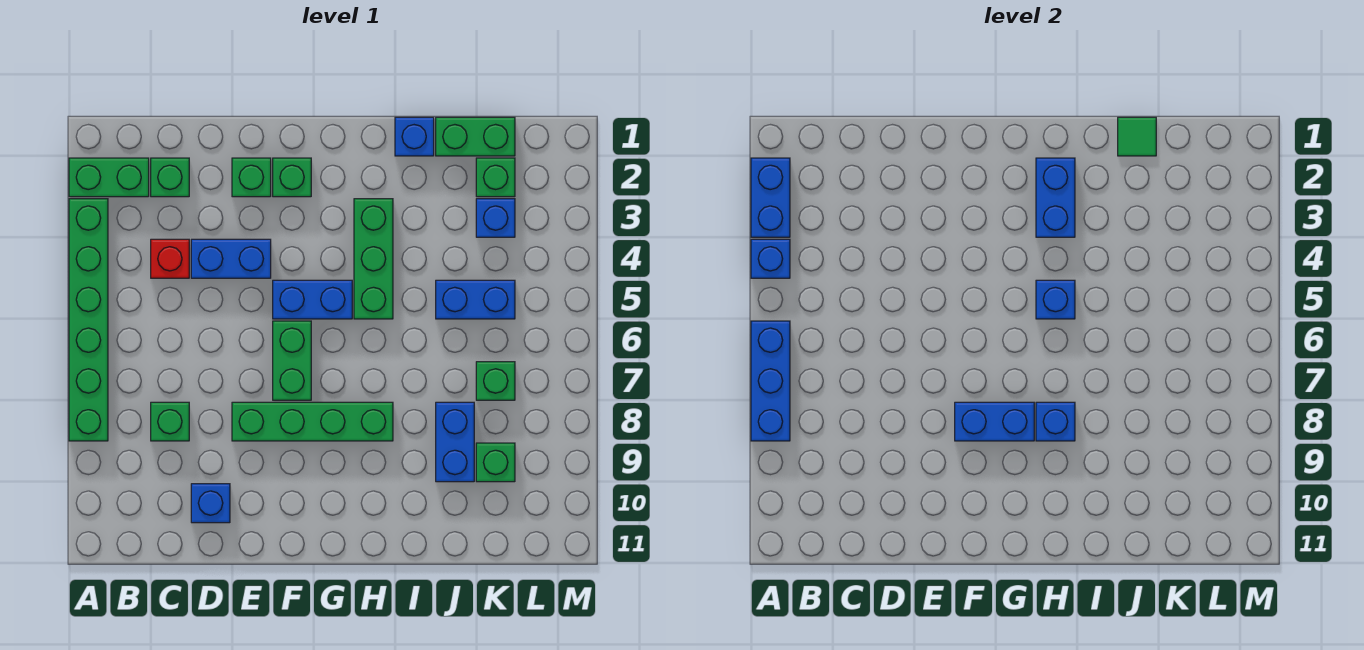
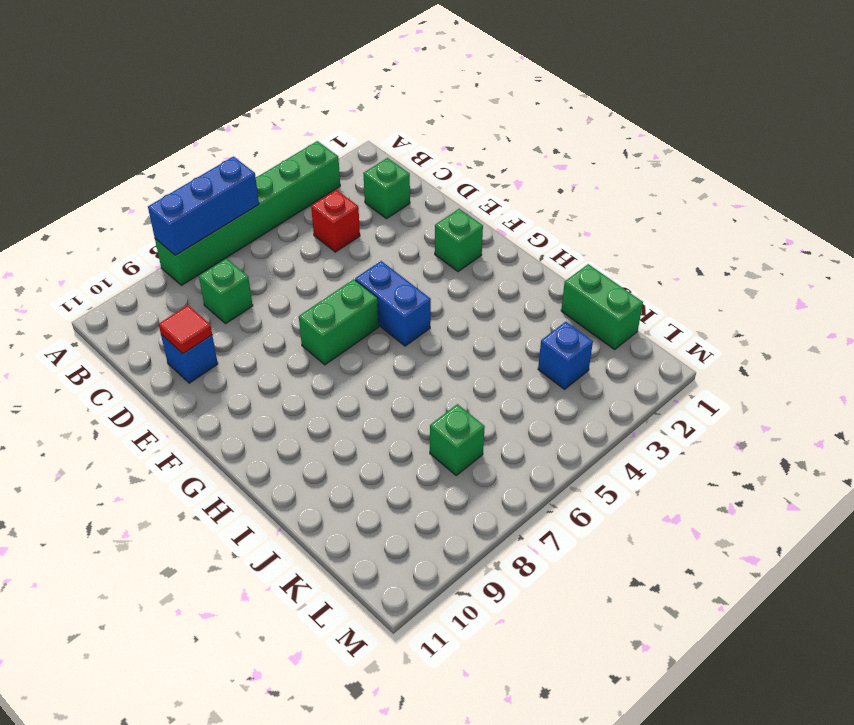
red tile D10 level 2 -> none
none -> green brick A2:B2 level 1
none -> blue brick D4:E4 level 1
none -> green brick E2 level 1

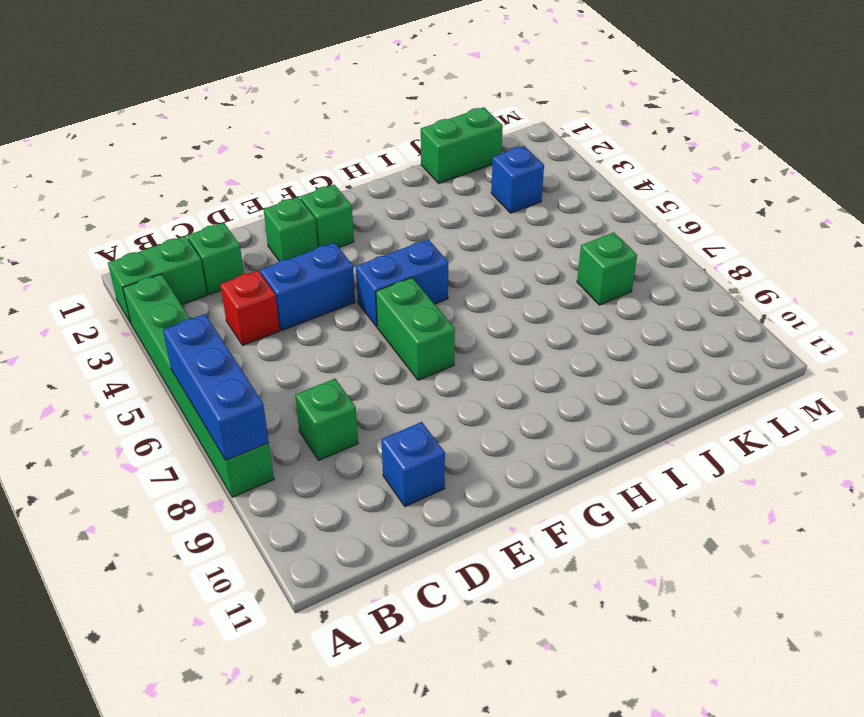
none -> green brick E8:H8 level 1
none -> green brick H3:H5 level 1
none -> blue brick I1 level 1

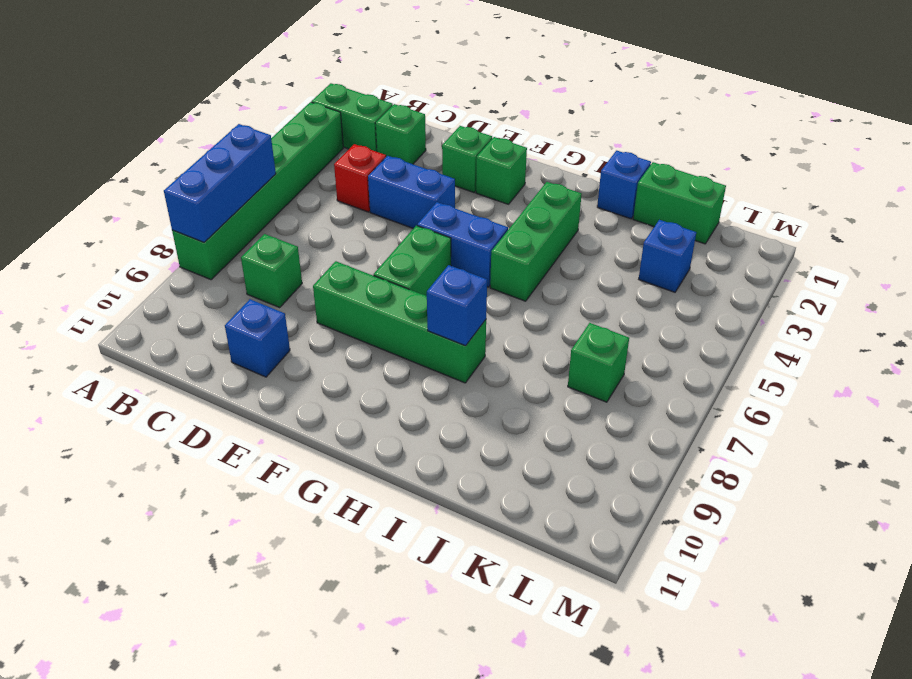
none -> blue brick J5:K5 level 1
none -> blue brick J8:J9 level 1
none -> green brick K2 level 1

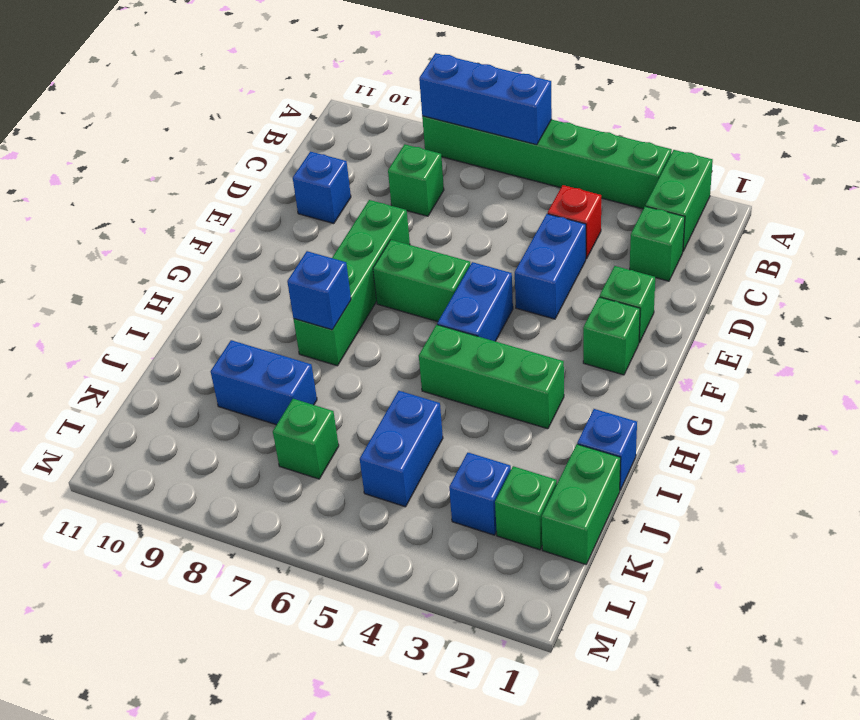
none -> green brick K9 level 1
none -> blue brick A2:A3 level 2
none -> blue brick A4 level 2

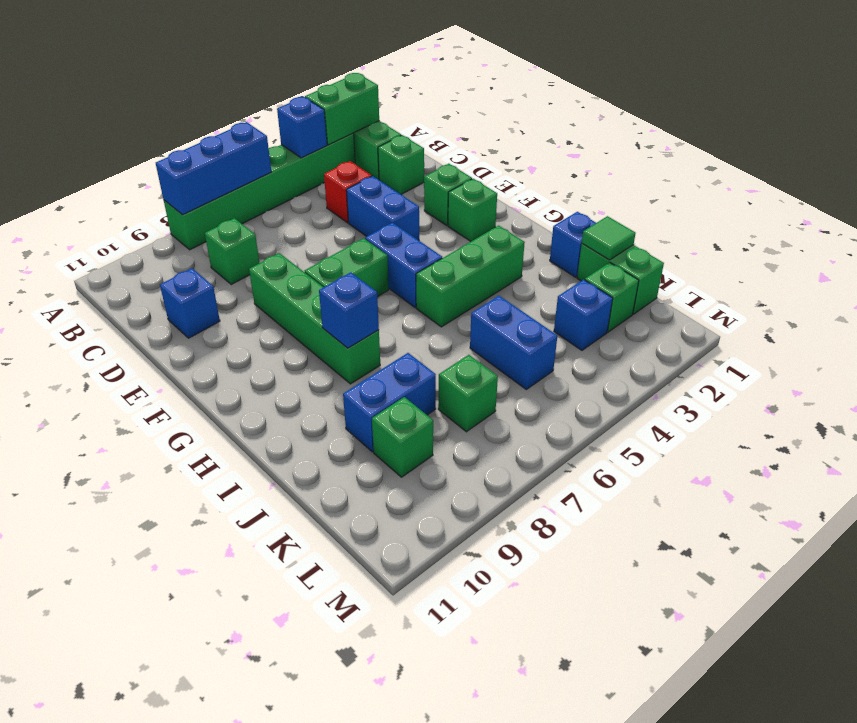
green brick A2:A3 level 2 -> blue brick A2:A3 level 2
none -> blue brick F8:G8 level 2
none -> blue brick H2:H3 level 2
none -> blue brick H5 level 2

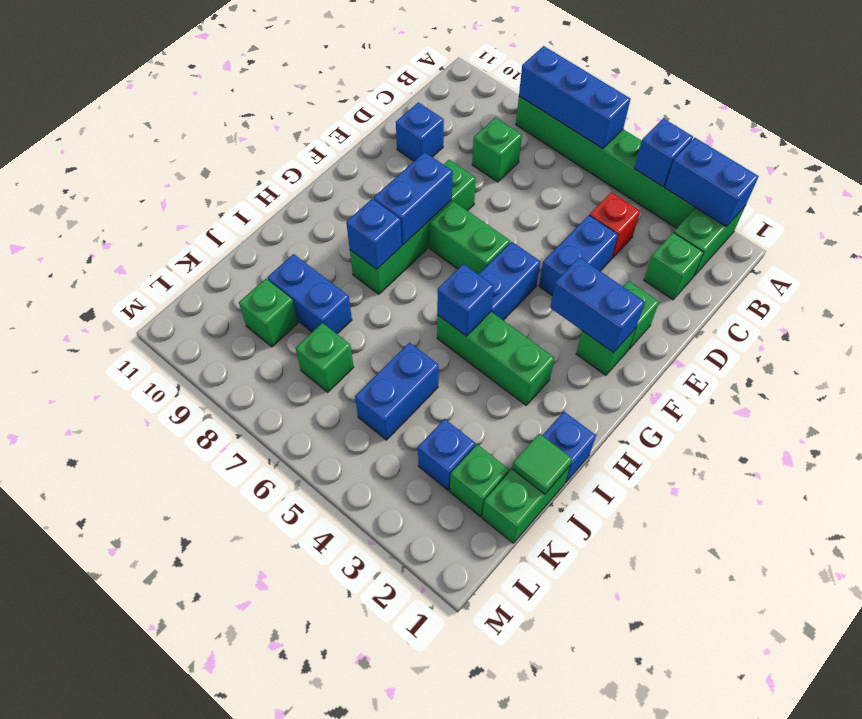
blue brick F2:F3 level 2 -> blue brick H2:H3 level 2

